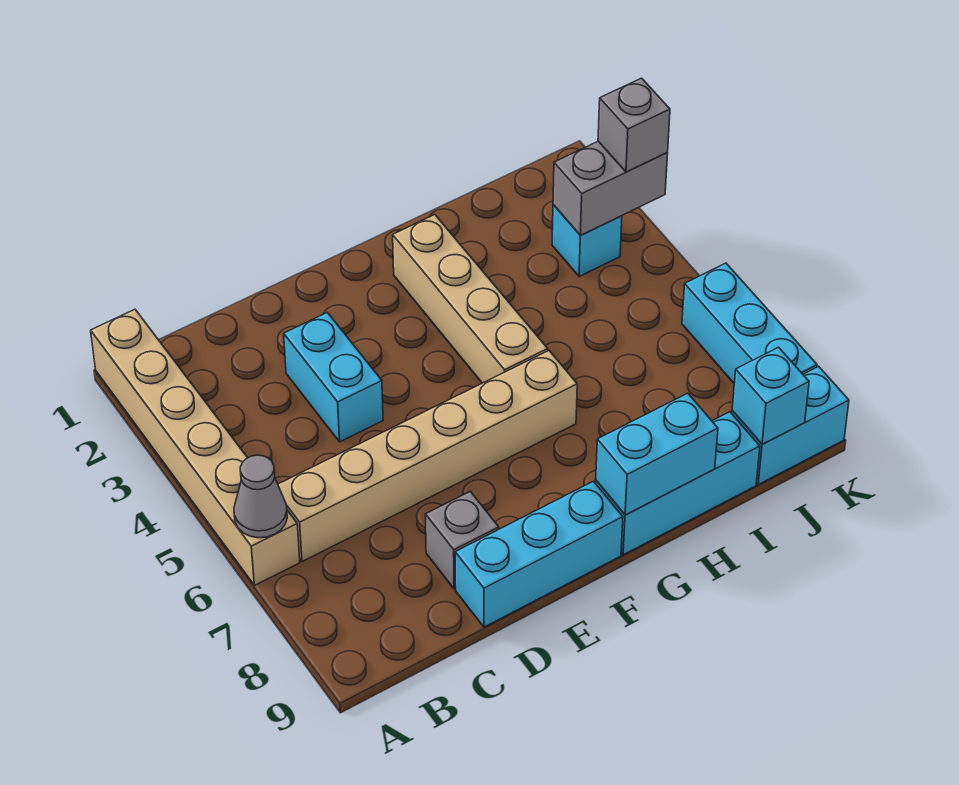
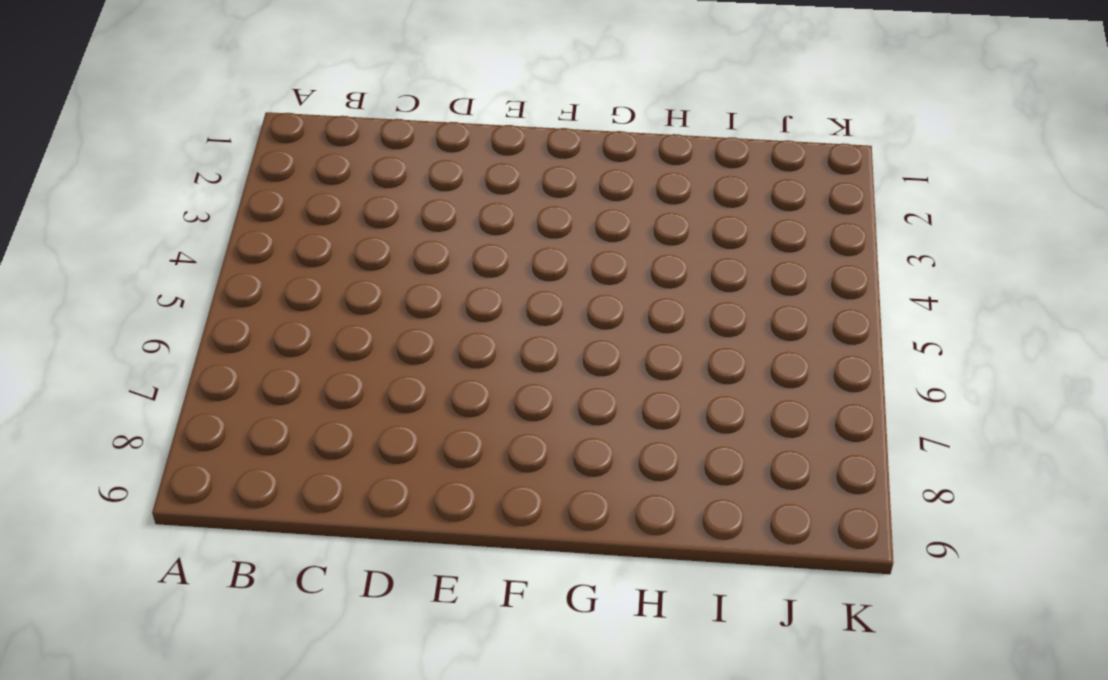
none -> tan brick A1:A6 level 1
none -> tan brick B6:G6 level 1
none -> cyan brick D3:D4 level 1

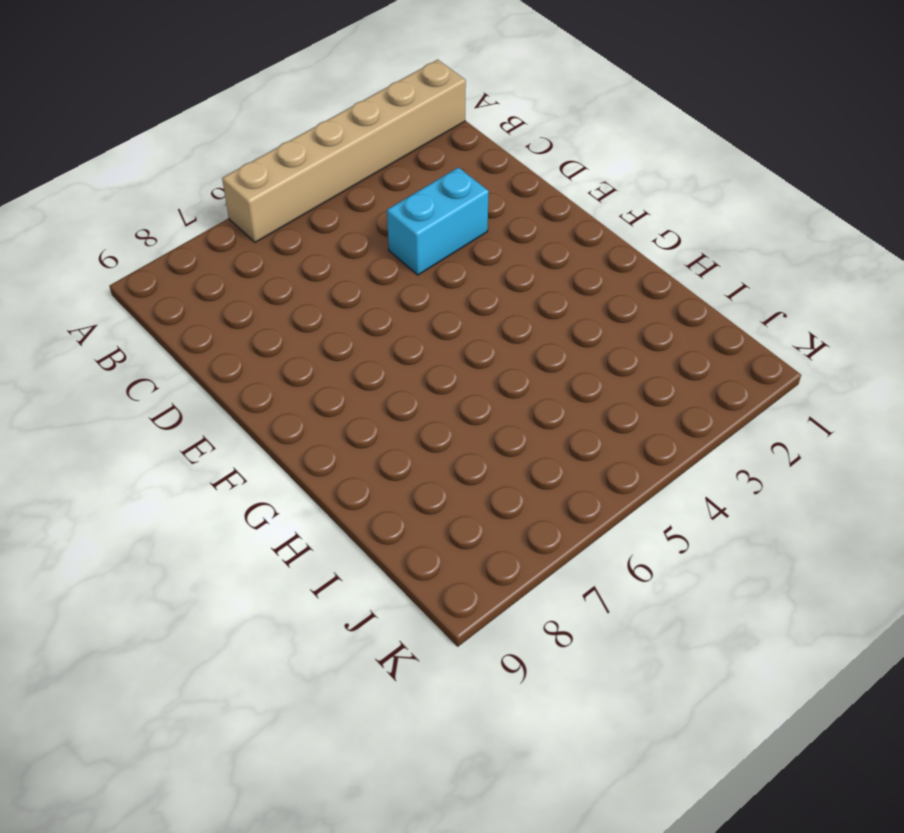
none -> tan brick B6:G6 level 1
none -> grey brick D8 level 1
none -> cyan brick D9:F9 level 1

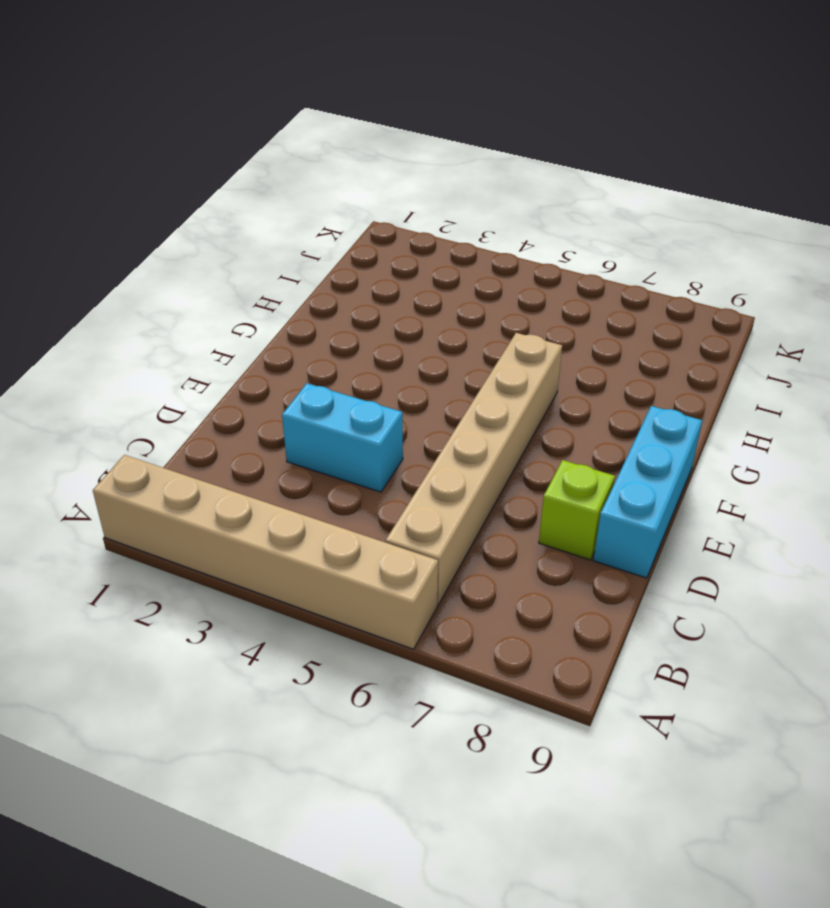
lime brick D8 level 1 -> grey brick D8 level 1
none -> tan brick G2:G5 level 1
none -> cyan brick G9:I9 level 1
none -> cyan brick J3 level 1

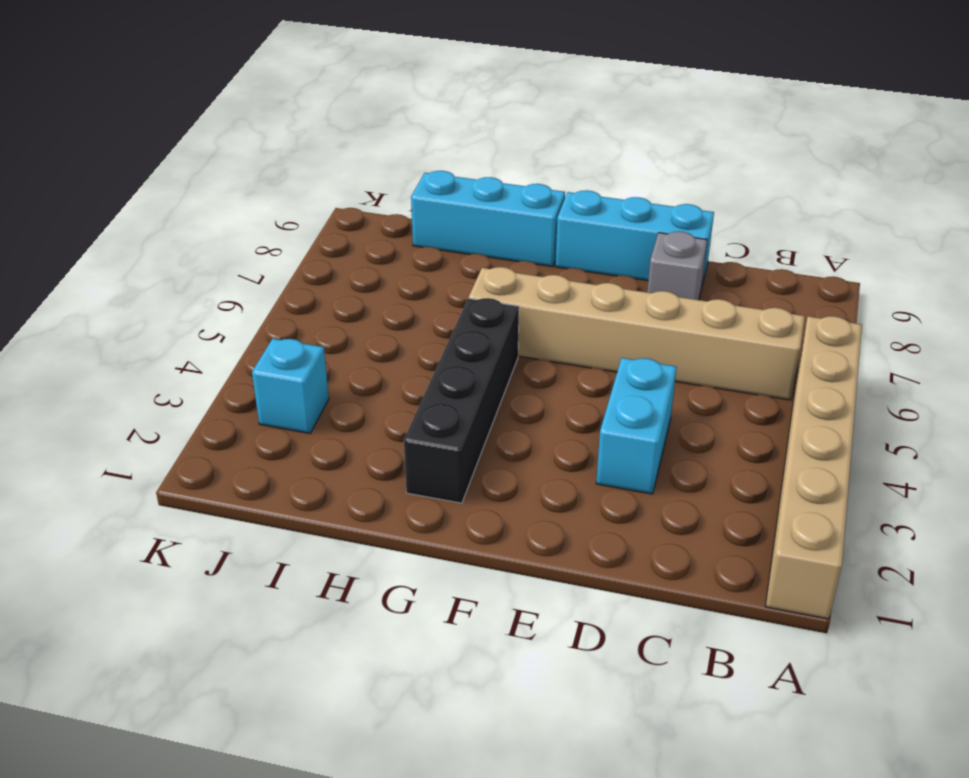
black brick G2:G5 level 1 -> tan brick G2:G5 level 1
none -> cyan brick J9:K9 level 1
none -> cyan brick K6:K8 level 1
none -> grey cone A6 level 2

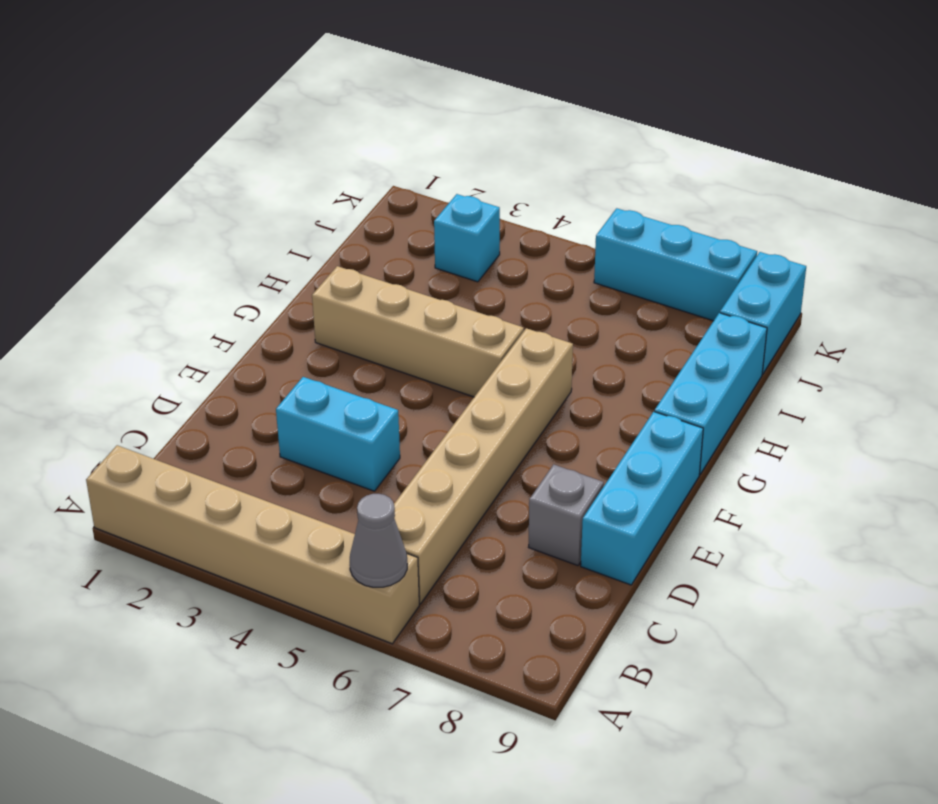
none -> cyan brick G9:H9 level 2
none -> grey brick J3:K3 level 2
none -> cyan brick J9 level 2

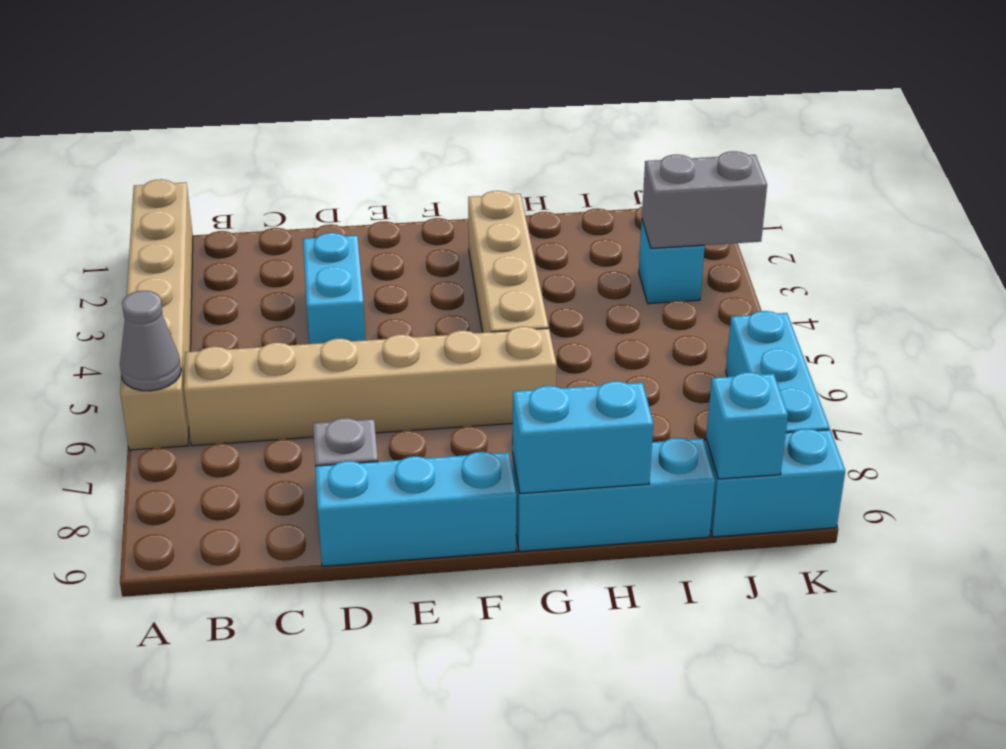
none -> grey brick K3 level 3

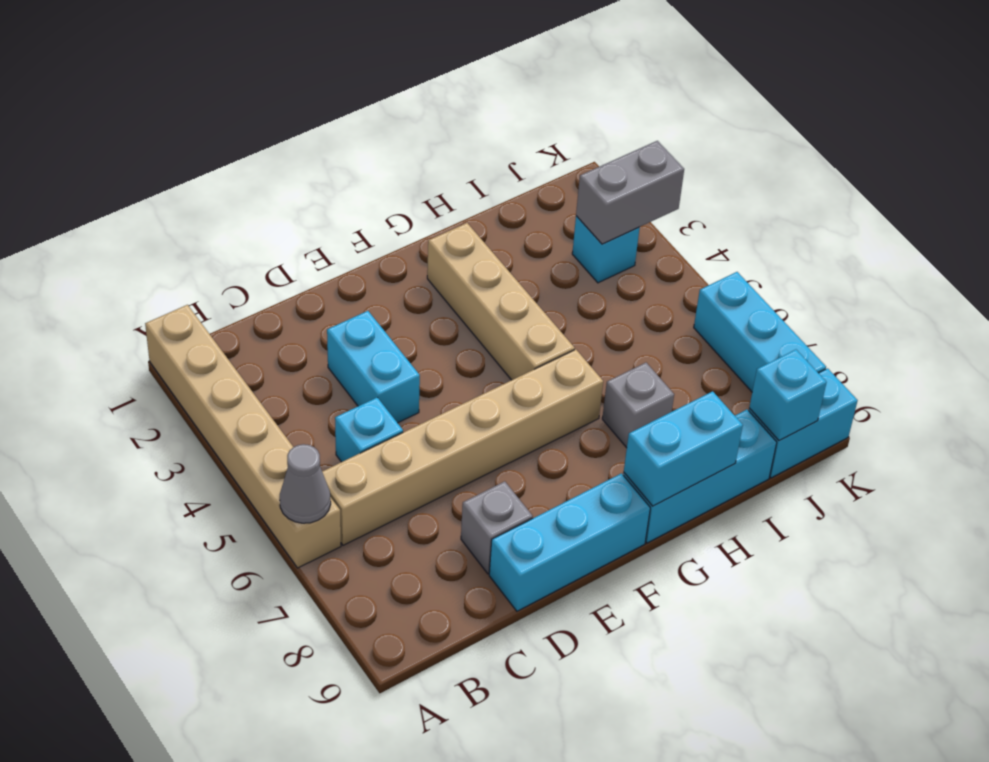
cyan brick C5 level 1 -> none
grey brick H7 level 1 -> grey brick K3 level 3

